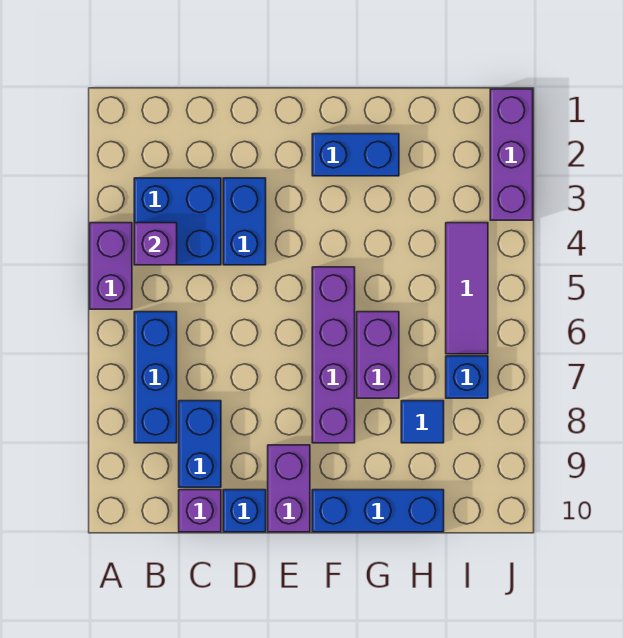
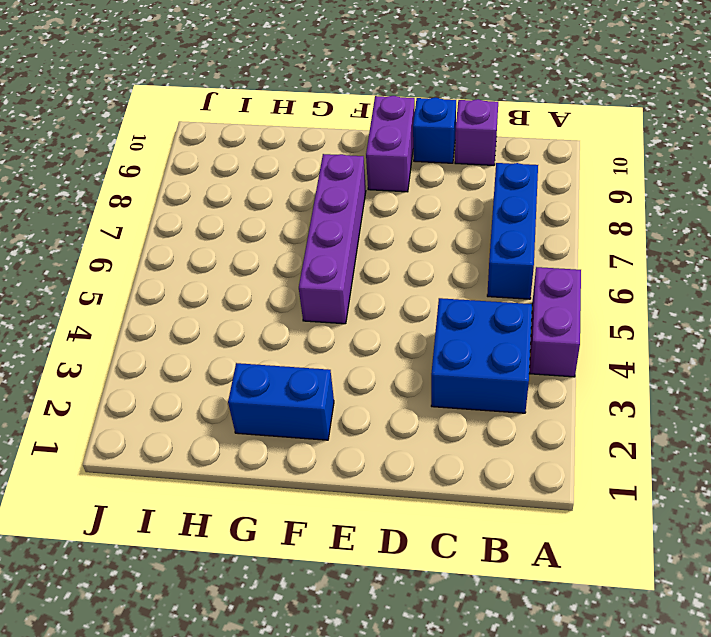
none -> blue brick C8:C9 level 1
none -> blue brick D3:D4 level 1
none -> blue brick F10:H10 level 1

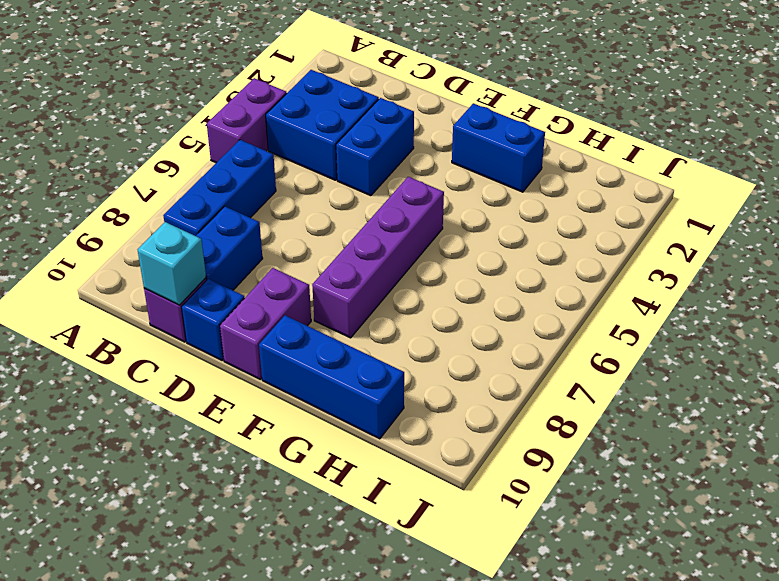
cyan brick C10 level 2 -> none
none -> purple brick G6:G7 level 1
none -> blue tile H8 level 1
none -> purple tile I4:I6 level 1

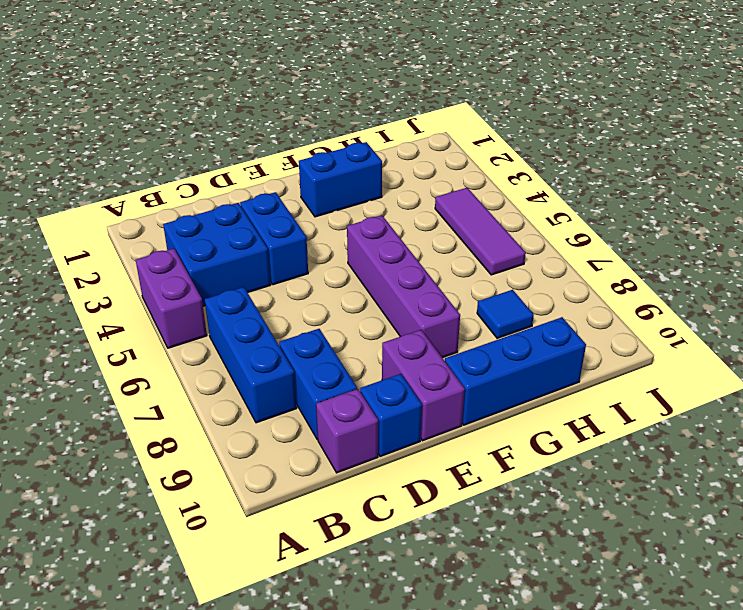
none -> purple brick G6:G7 level 1
none -> blue brick I7 level 1
none -> purple brick J1:J3 level 1

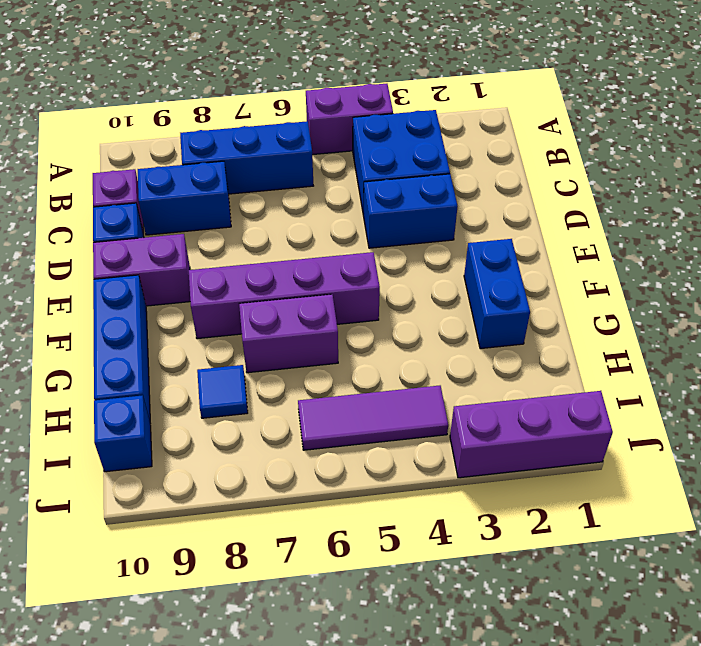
blue brick I10 level 1 -> blue brick I7 level 1
none -> purple brick B4 level 2

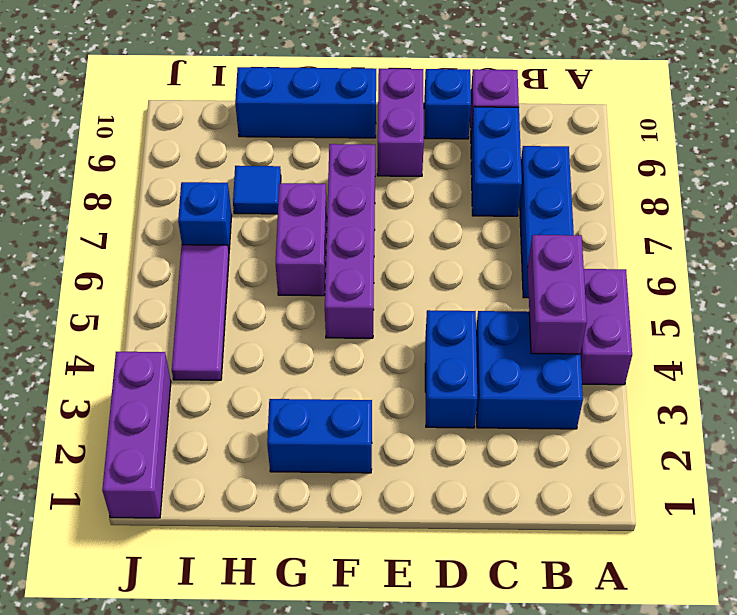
purple brick B4:B5 level 2 -> purple brick B4 level 2

